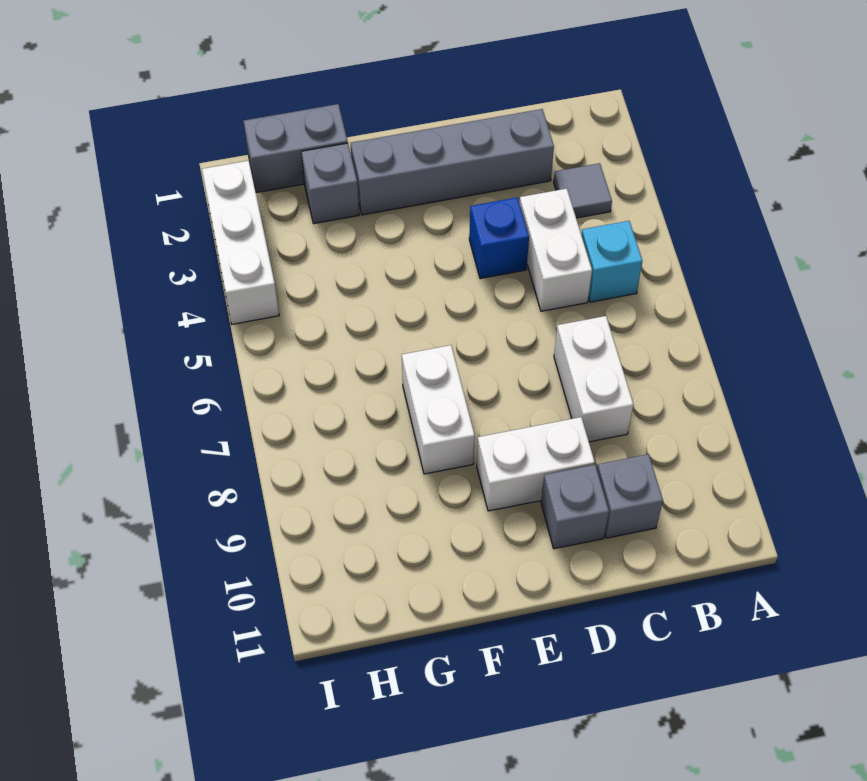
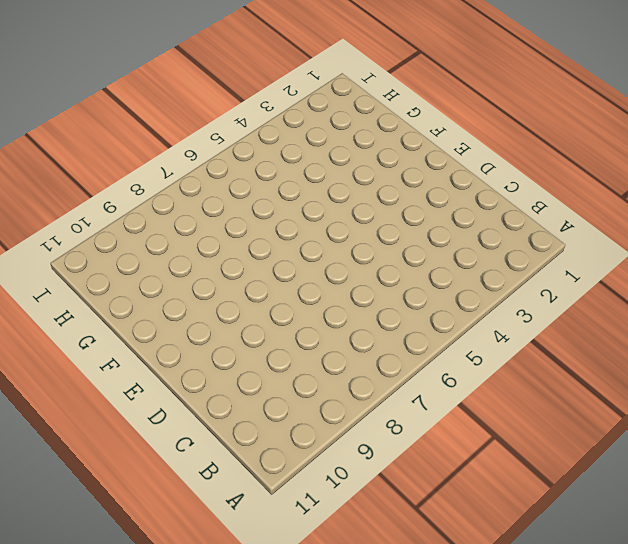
none -> grey tile B3 level 1
none -> cyan brick B5 level 1
none -> grey brick C2:F2 level 1

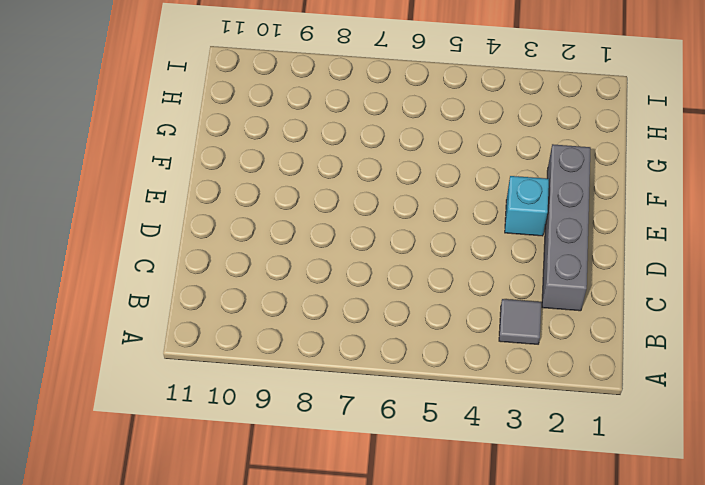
cyan brick E3 level 1 -> cyan brick B5 level 1
none -> white brick C4:C5 level 1
none -> white brick C7:C8 level 1
none -> grey brick C10 level 1

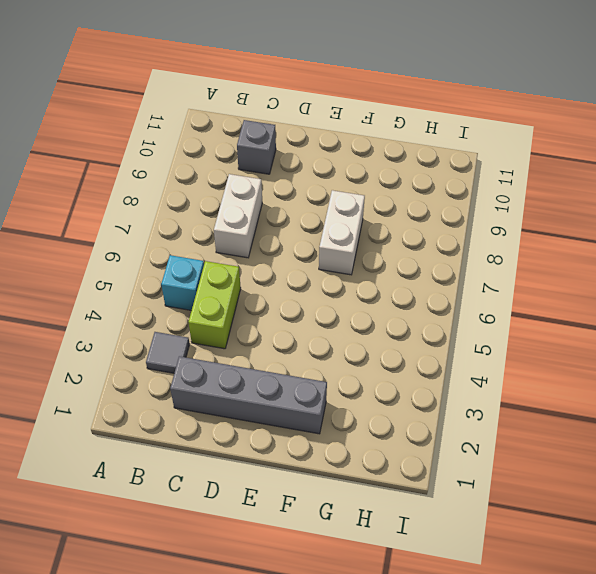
lime brick C4:C5 level 1 -> white brick C4:C5 level 1
none -> blue brick D4 level 1
none -> white brick D9:E9 level 1
none -> grey brick D10 level 1

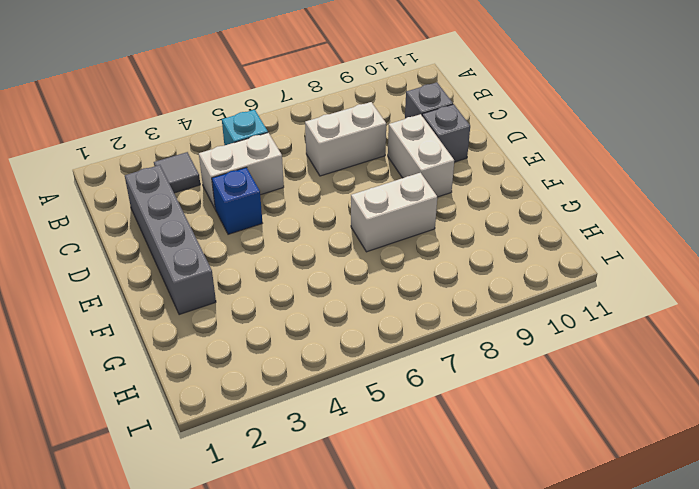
none -> grey brick G1:H1 level 1
none -> grey brick G2 level 1
none -> white brick I2:I4 level 1

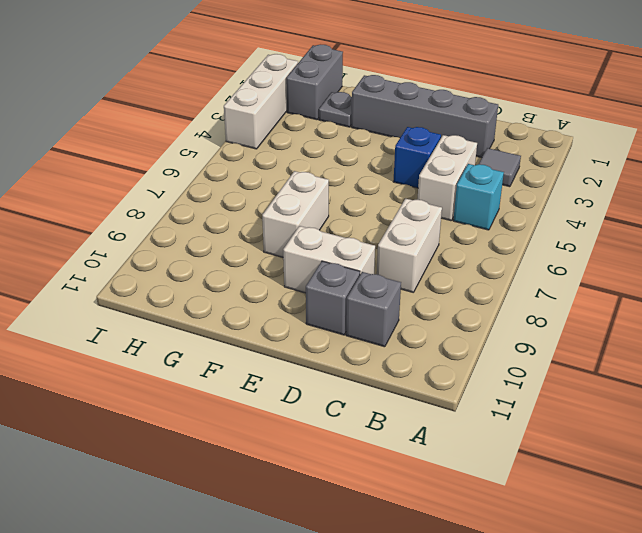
grey plate G2 level 1 -> grey brick G2 level 1
grey brick H1:H2 level 1 -> grey brick G1:H1 level 1

